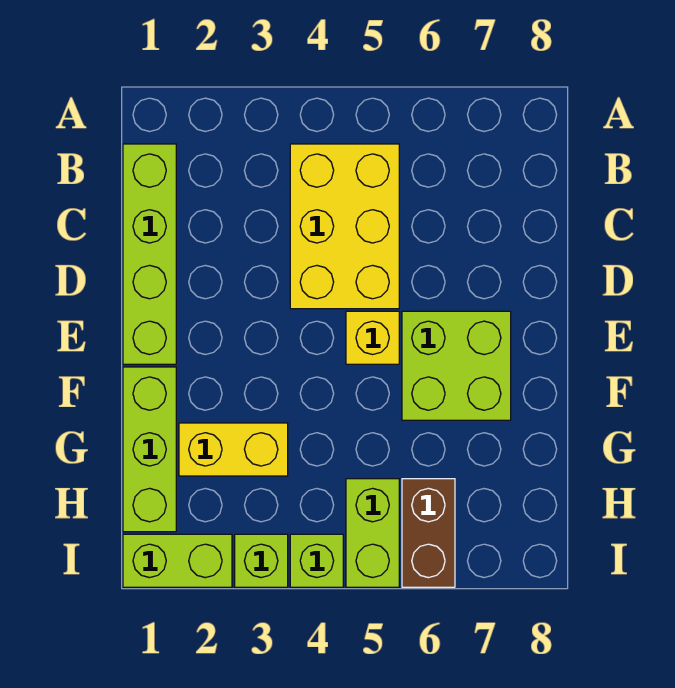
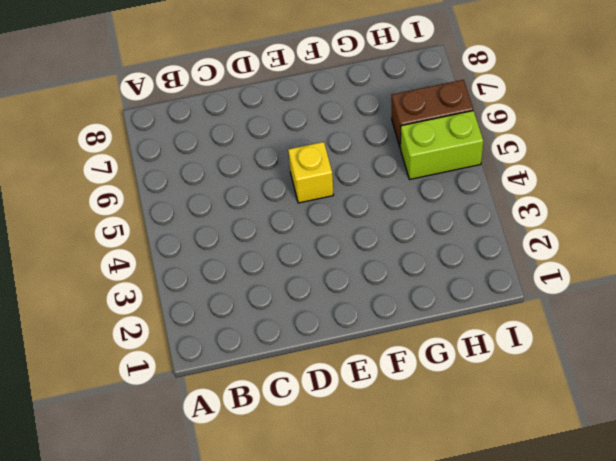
none -> lime brick B1:E1 level 1
none -> yellow brick B4:D5 level 1

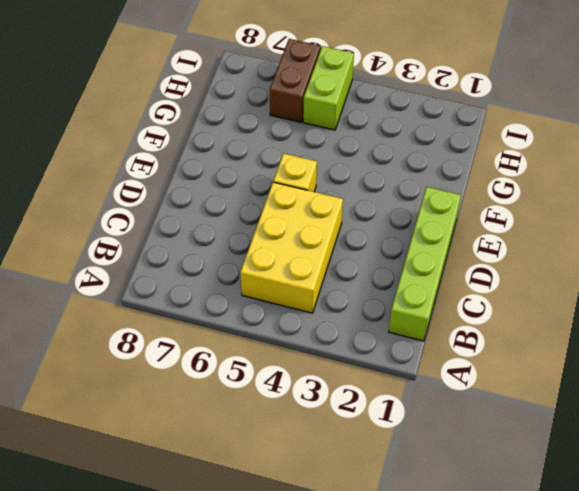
none -> lime brick E6:F7 level 1
none -> lime brick F1:H1 level 1

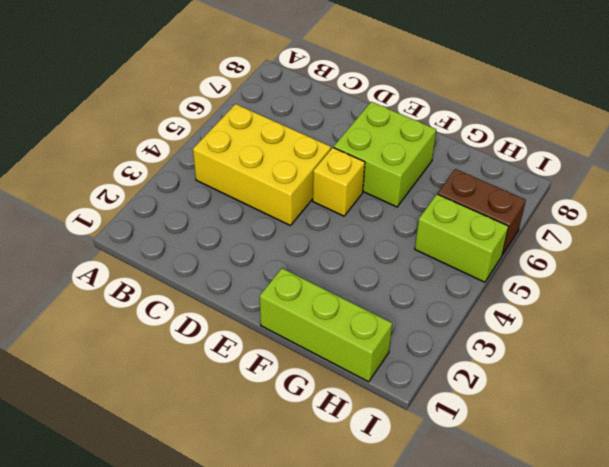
none -> lime brick B1:E1 level 1
none -> yellow brick G2:G3 level 1

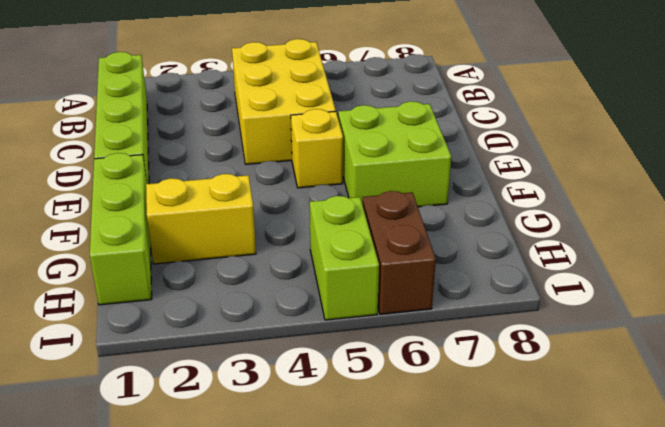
none -> lime brick I1:I2 level 1
none -> lime brick I3 level 1

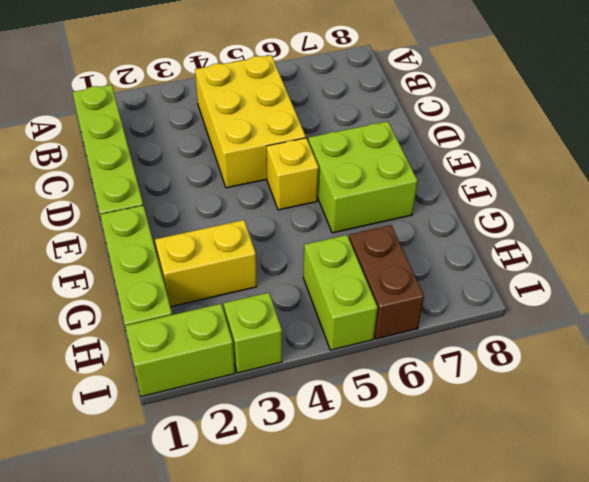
none -> lime brick I4 level 1

